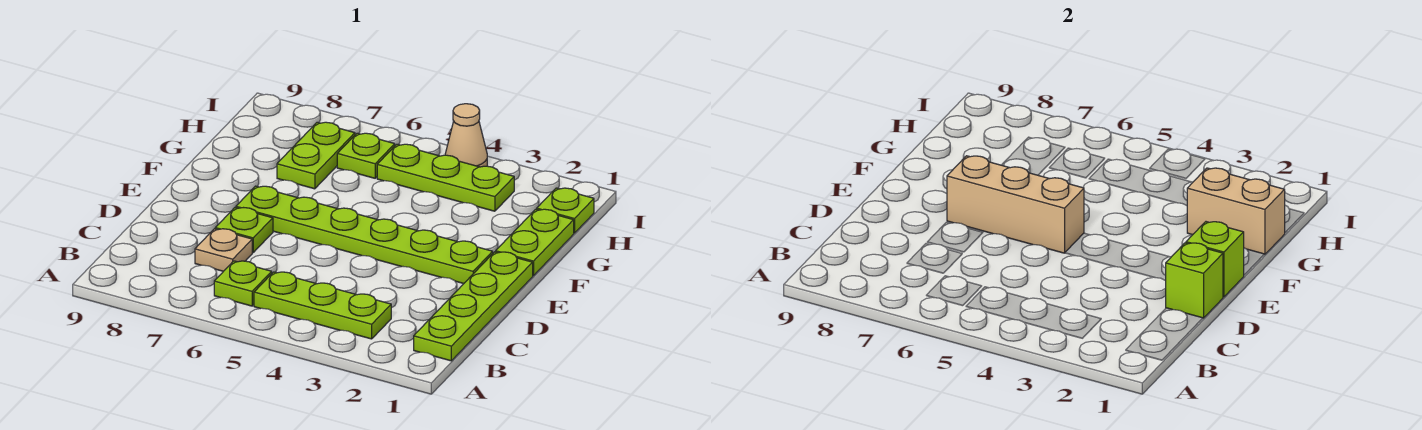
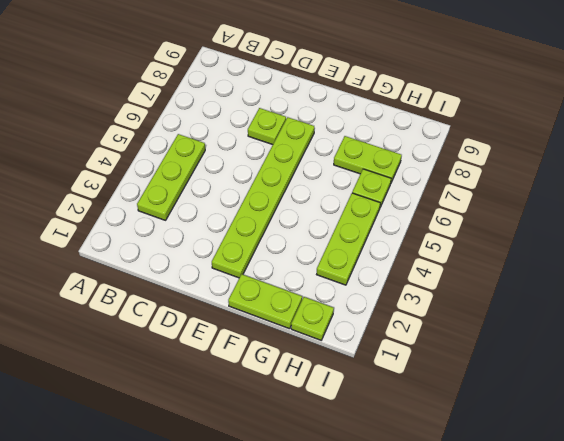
none -> lime plate B1:E1 level 1
none -> lime plate B6 level 1
none -> tan plate C7 level 1

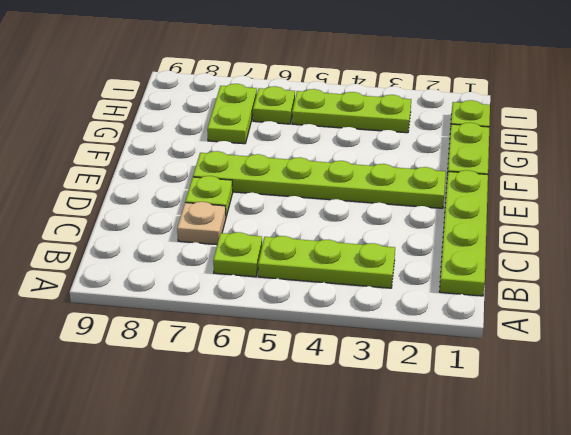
none -> tan cone I4 level 1
none -> lime brick D1 level 2
none -> lime brick E1 level 2

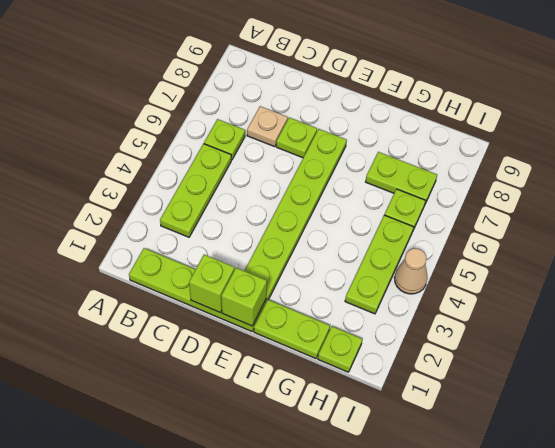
none -> tan brick E5:E7 level 2
none -> tan brick G1:G2 level 2

